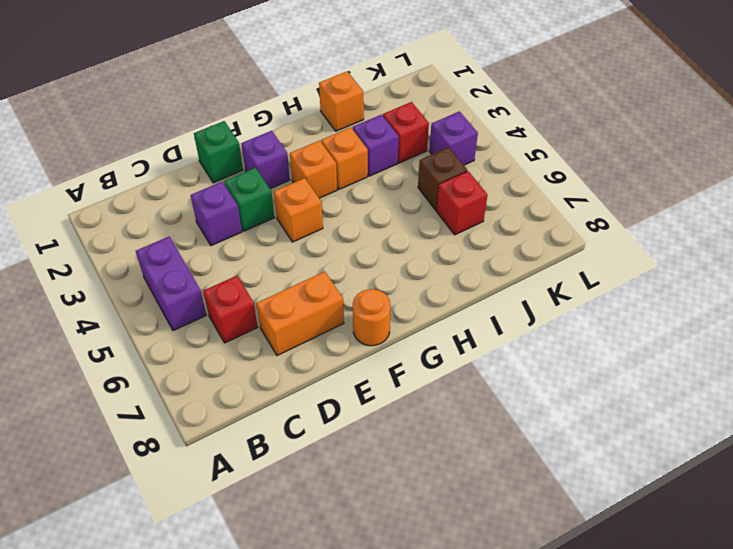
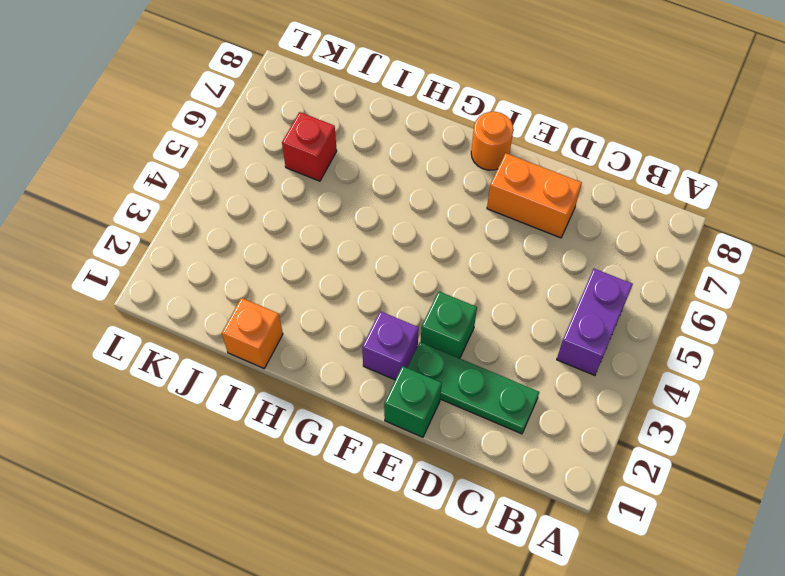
green plate C2:E2 level 1 -> none
none -> red brick C6 level 1
none -> purple brick D3 level 1
none -> orange brick F4 level 1

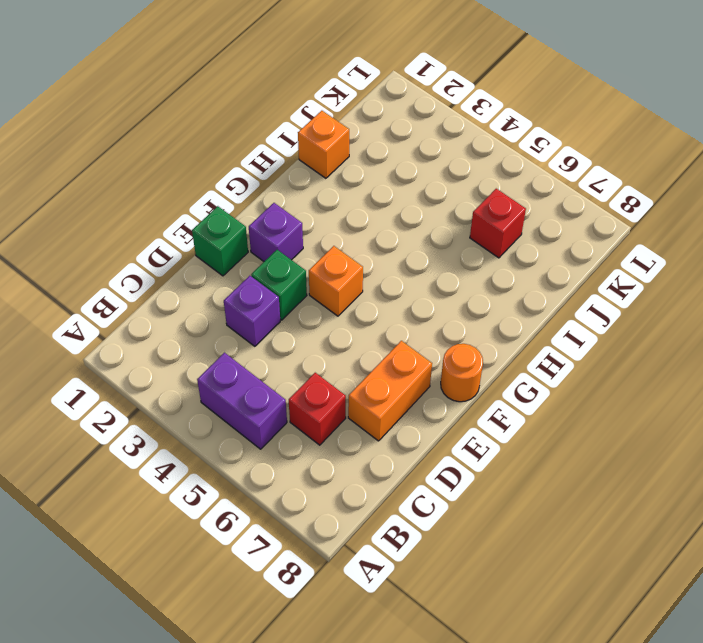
none -> orange brick G3 level 1
none -> orange brick H3 level 1
none -> purple brick I3 level 1

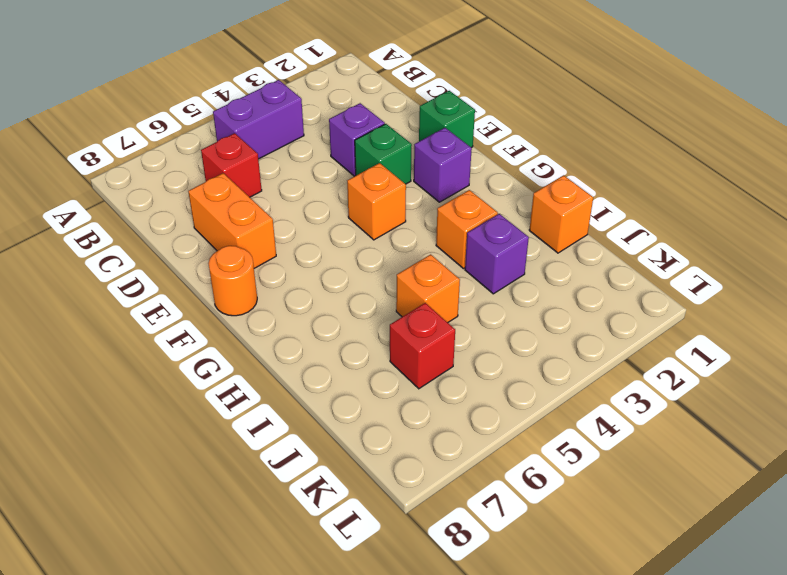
orange brick I5 level 1 -> orange brick G3 level 1
none -> red brick J3 level 1
none -> brown brick J5 level 1
none -> purple brick K4 level 1

